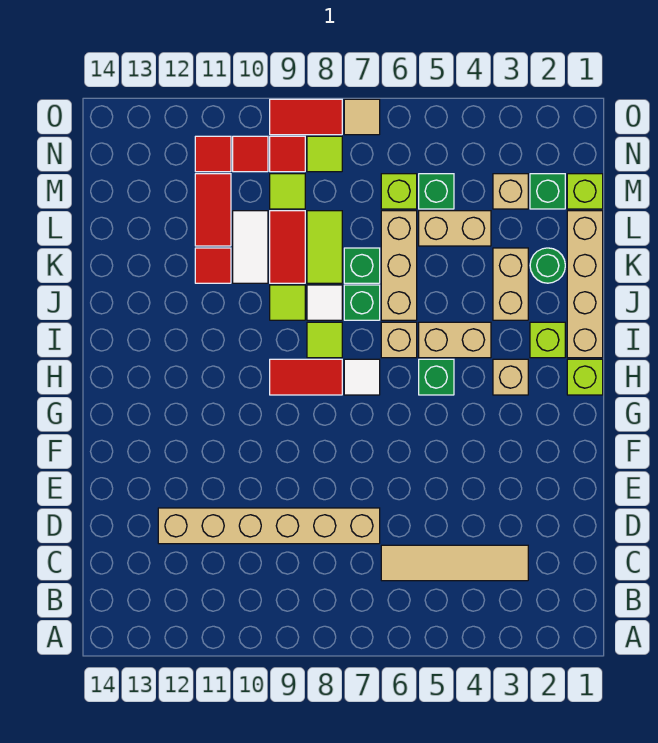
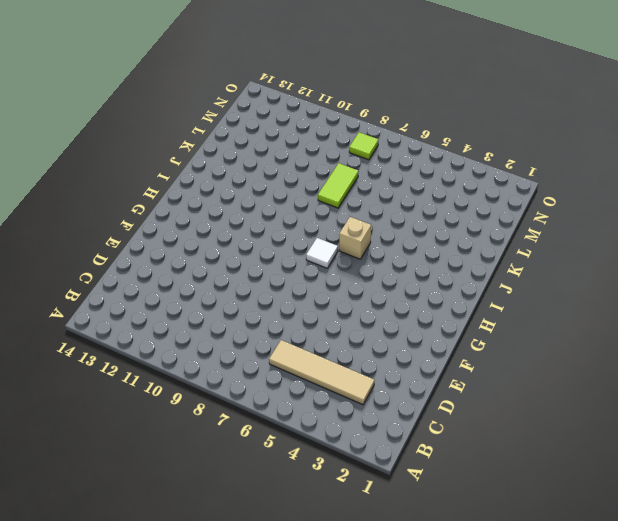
none -> tan brick D7:D12 level 1
none -> lime brick H1 level 1
none -> tan brick H3 level 1
none -> green brick H5 level 1

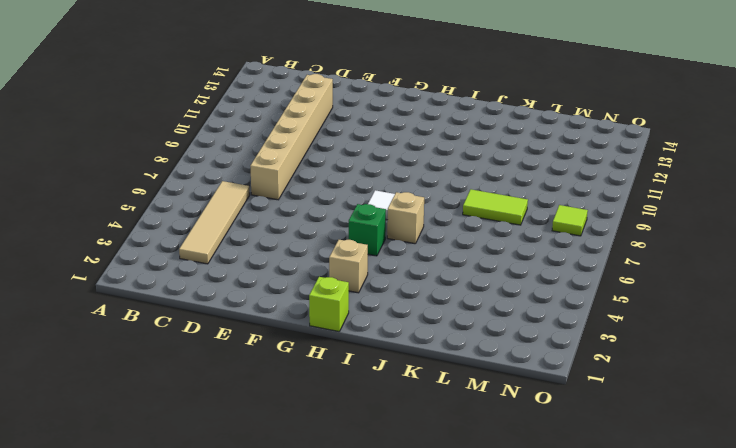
none -> red tile H8:H9 level 1
none -> tan brick I1:L1 level 1
none -> lime brick I2 level 1
none -> tan brick I4:I5 level 1

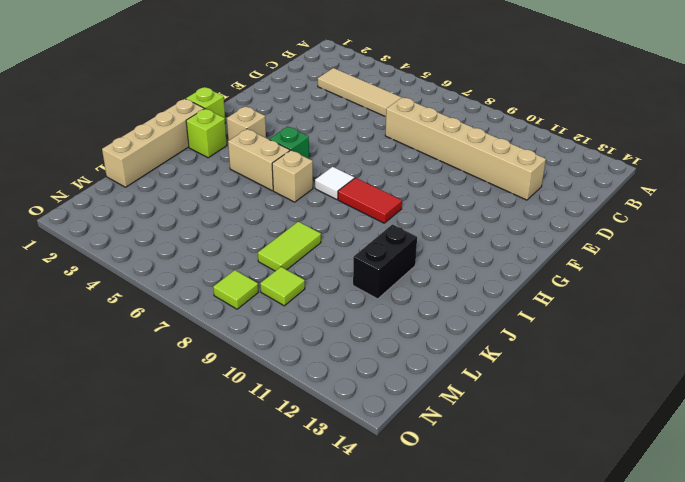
black brick J11:K11 level 1 -> red tile K11 level 1
none -> lime tile I8 level 1
none -> tan brick J3:K3 level 1
none -> tan brick J6:L6 level 1
none -> green brick J7 level 1

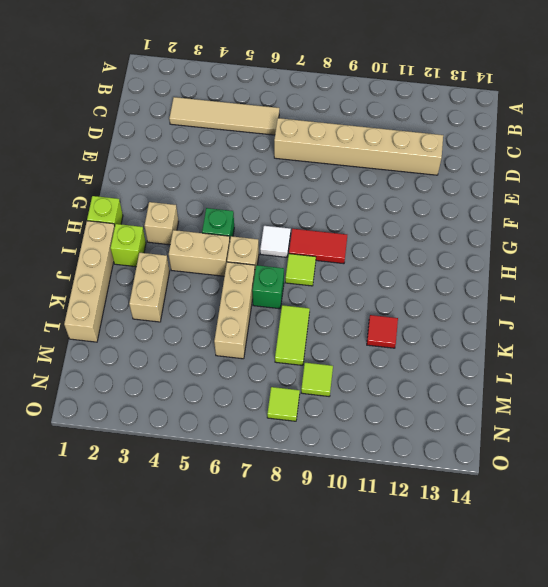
none -> white tile J8 level 1
none -> lime tile J9 level 1
none -> green round brick K2 level 1
none -> green brick K7 level 1

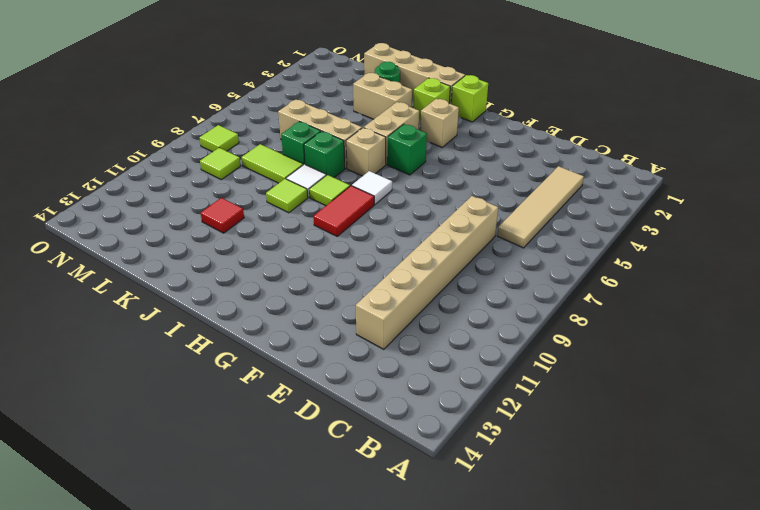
none -> red tile K9:L9 level 1
none -> white tile K10:L10 level 1
none -> tan brick L4:L5 level 1
none -> red tile L11:M11 level 1

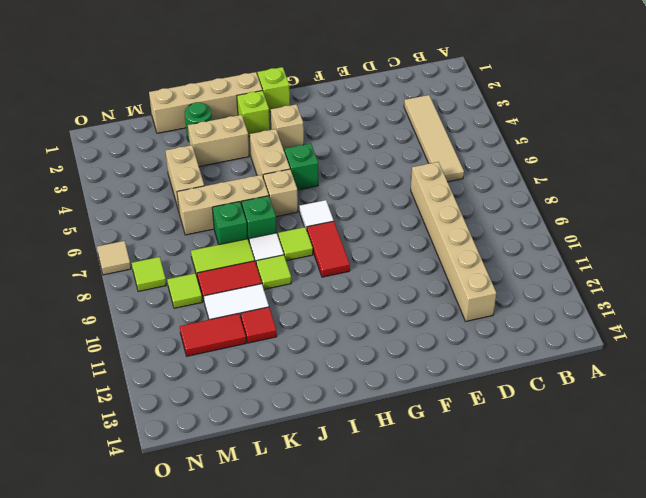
none -> lime brick M1 level 1
none -> green brick M2 level 1
none -> tan brick M3 level 1
none -> green brick M5 level 1

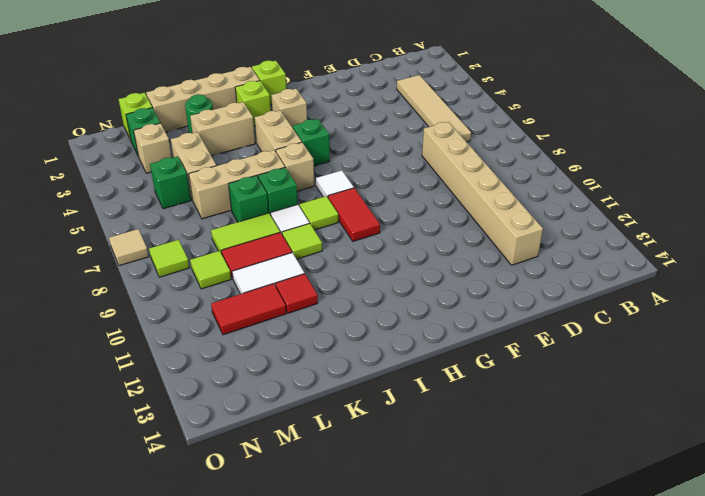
none -> lime brick M6 level 1
none -> red tile N9 level 1
none -> red tile N10 level 1
none -> red tile N11 level 1

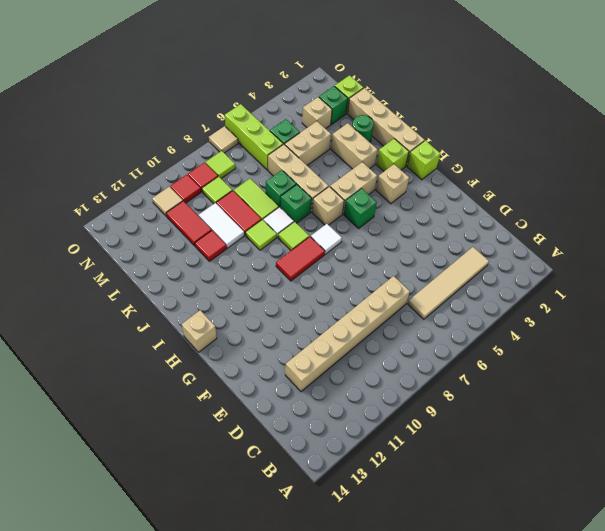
tan brick H14 level 1 -> none
lime brick M6:O6 level 1 -> lime brick M6 level 1
tan tile N11 level 1 -> red tile N11 level 1
none -> red tile O8:O9 level 1

